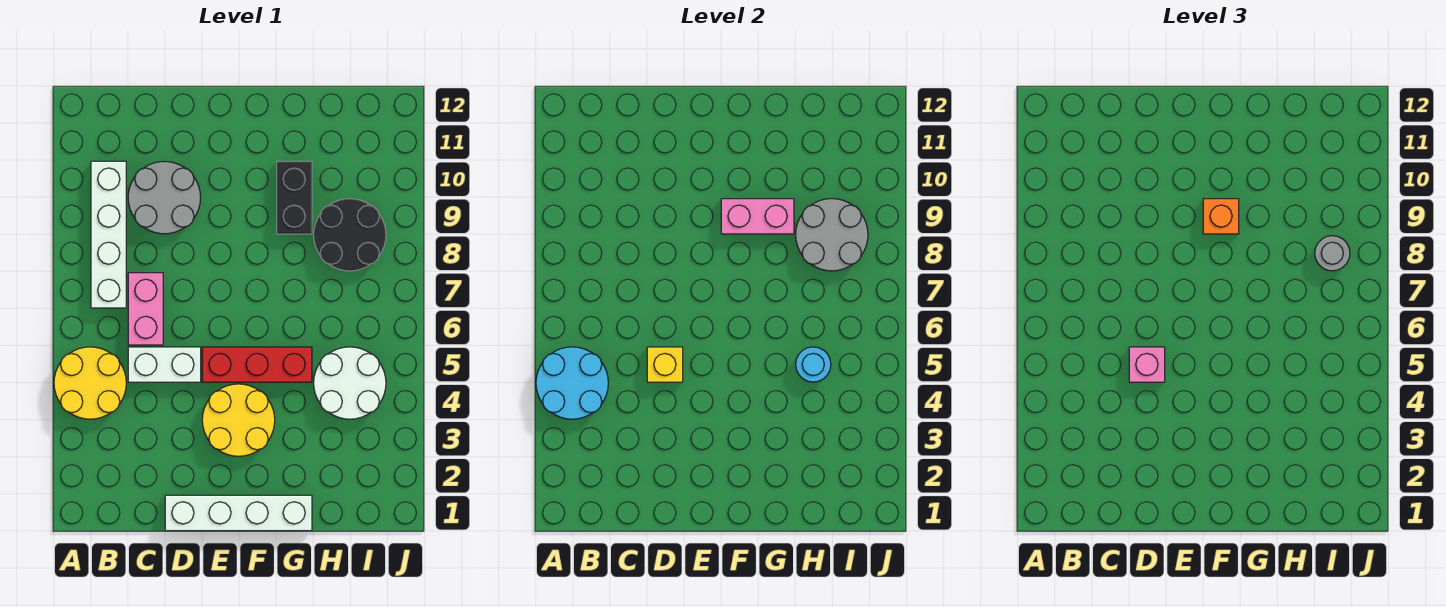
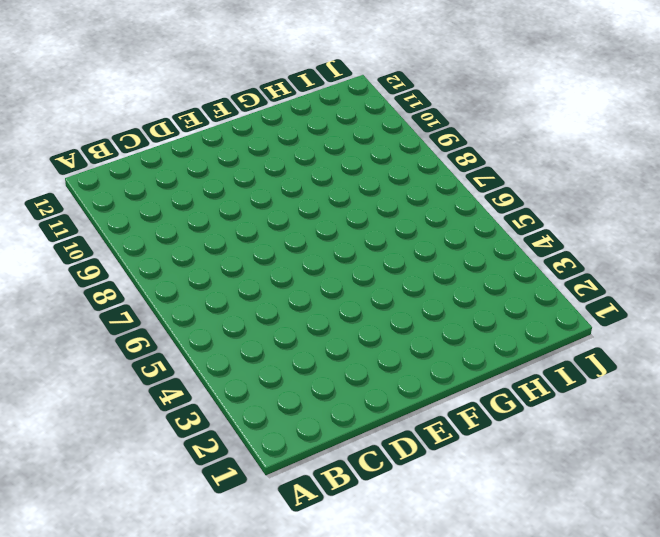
none -> yellow round brick A4:B5 level 1
none -> white brick B7:B10 level 1
none -> white brick C5:D5 level 1

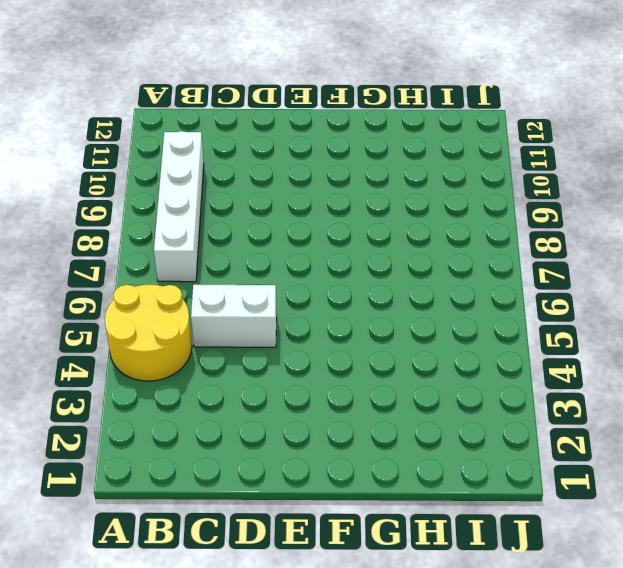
none -> pink brick C6:C7 level 1
none -> grey round brick C9:D10 level 1
none -> white brick D1:G1 level 1

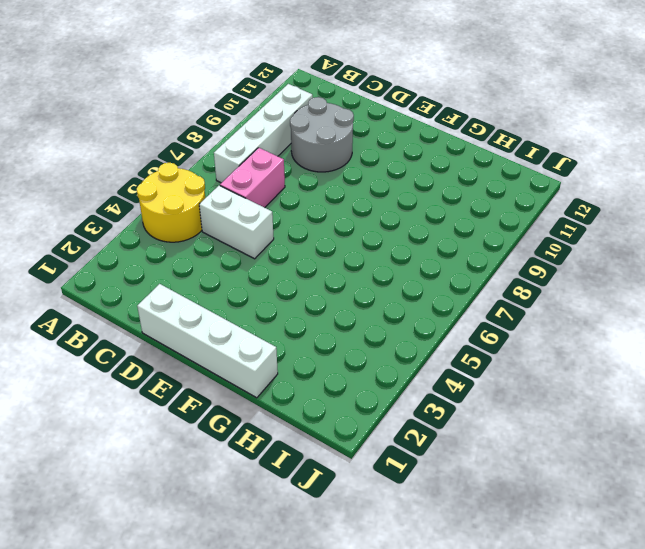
none -> yellow round brick E3:F4 level 1
none -> red brick E5:G5 level 1
none -> black brick G9:G10 level 1

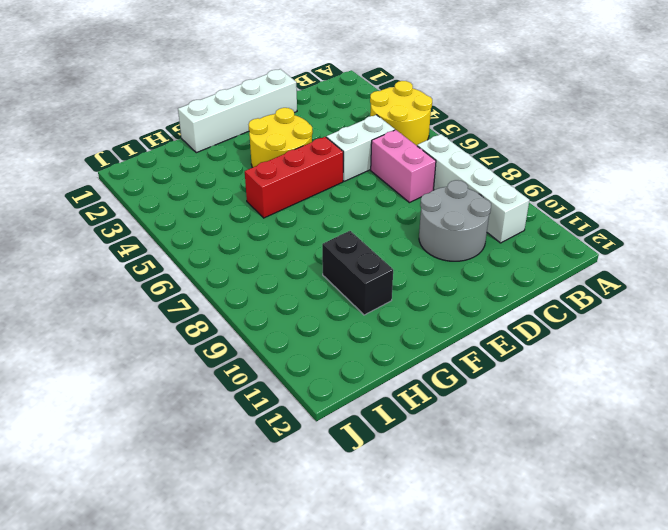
none -> white round brick H4:I5 level 1
none -> black round brick H8:I9 level 1
none -> cyan round brick A4:B5 level 2

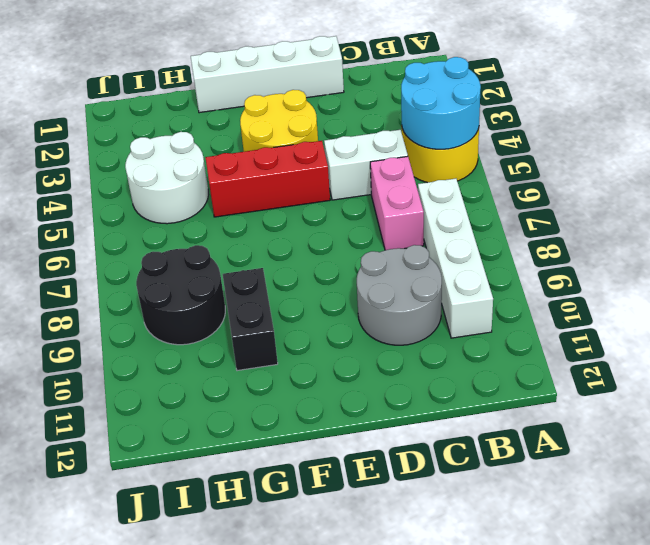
none -> yellow brick D5 level 2
none -> pink brick F9:G9 level 2
none -> cyan round brick H5 level 2

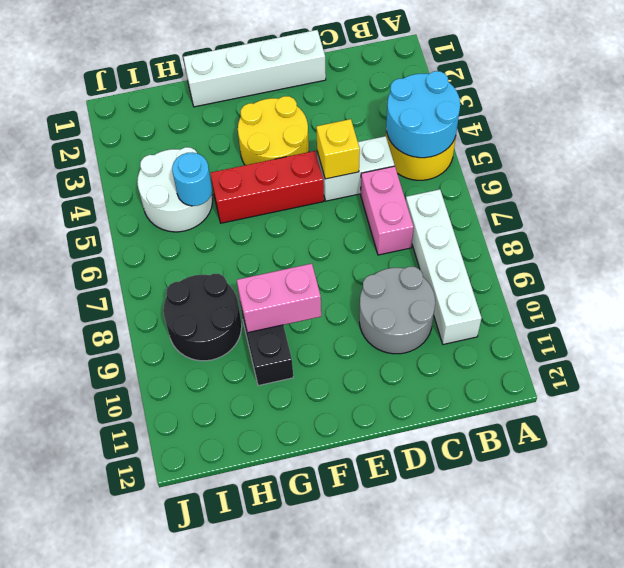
none -> grey round brick H8:I9 level 2
none -> pink brick D5 level 3
none -> orange brick F9 level 3

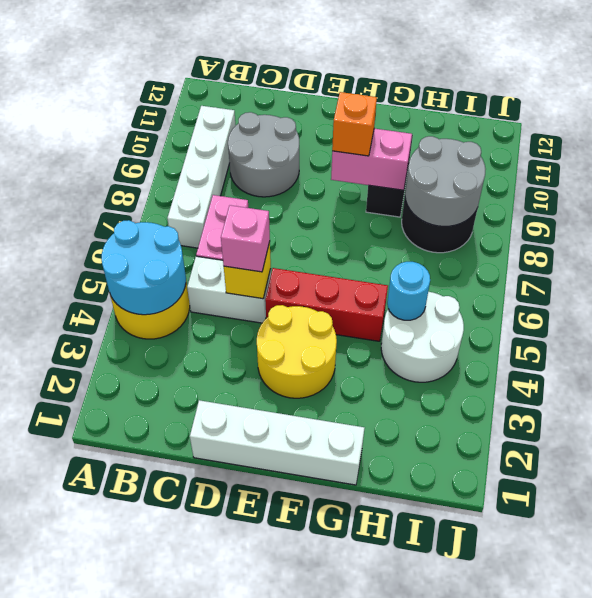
none -> grey round brick I8 level 3

